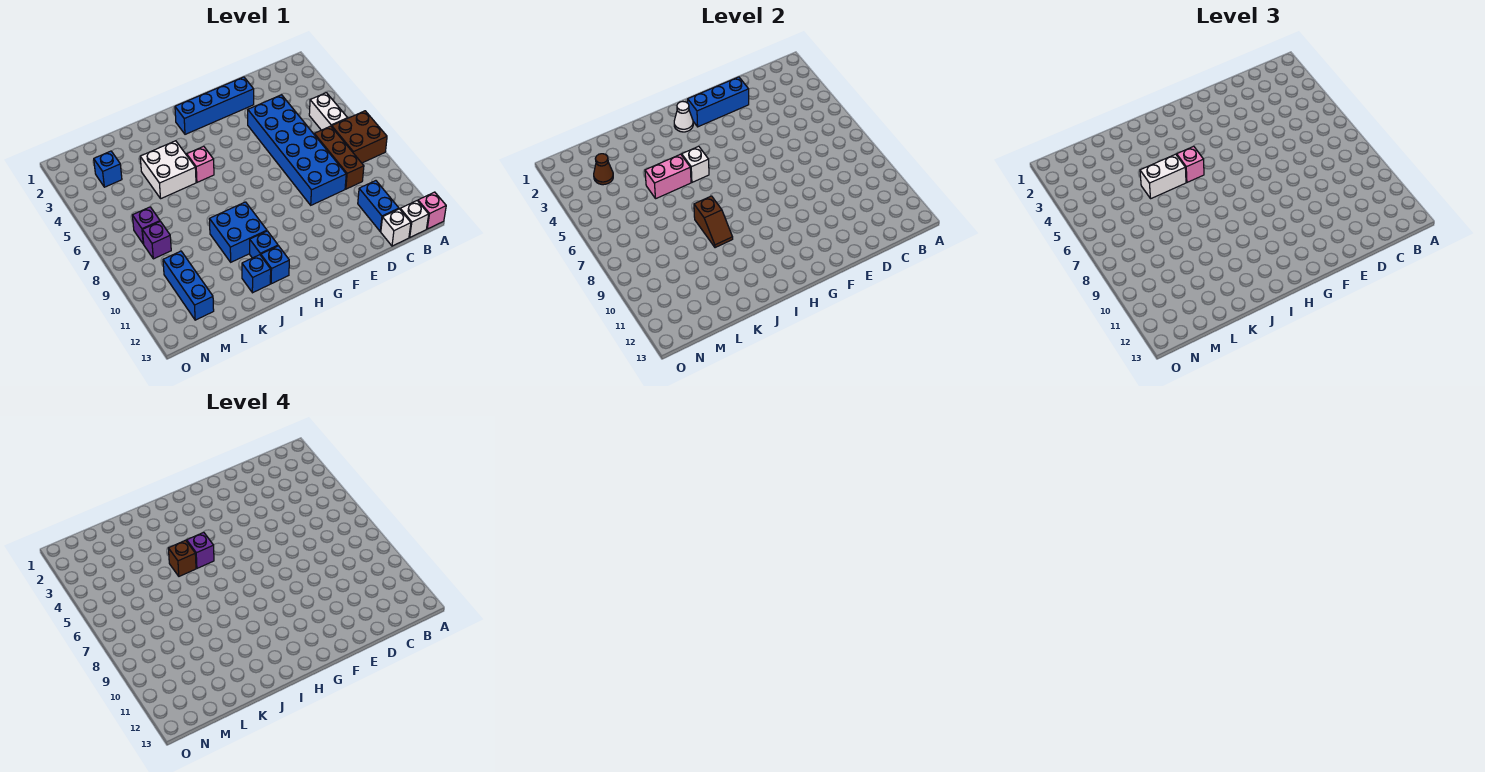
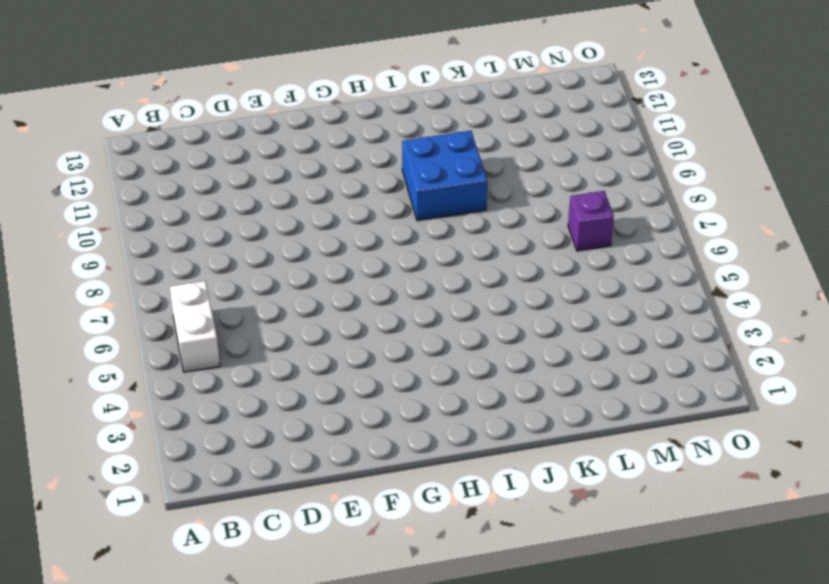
none -> brown brick A7:B8 level 1
none -> pink brick A13 level 1
none -> white brick B13 level 1

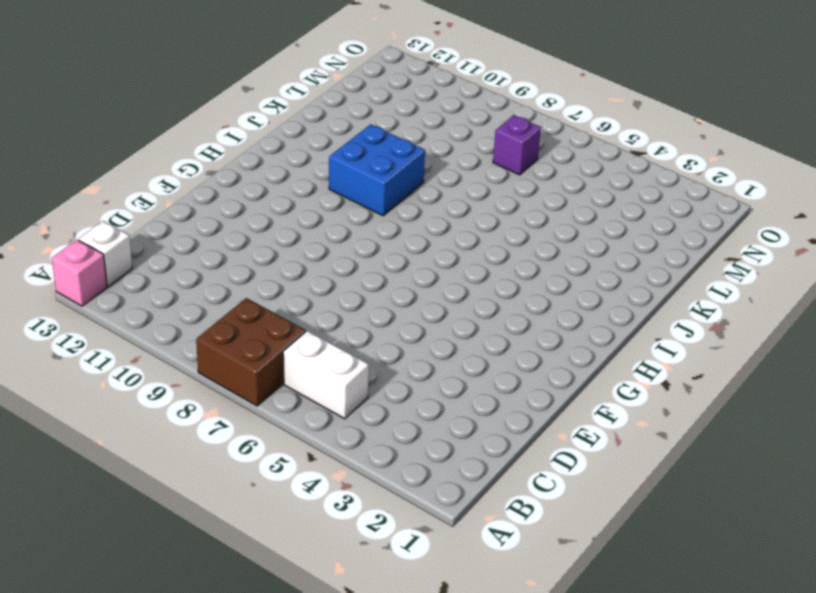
none -> brown brick C7:C9 level 1
none -> blue brick C11:C12 level 1
none -> white brick C13 level 1

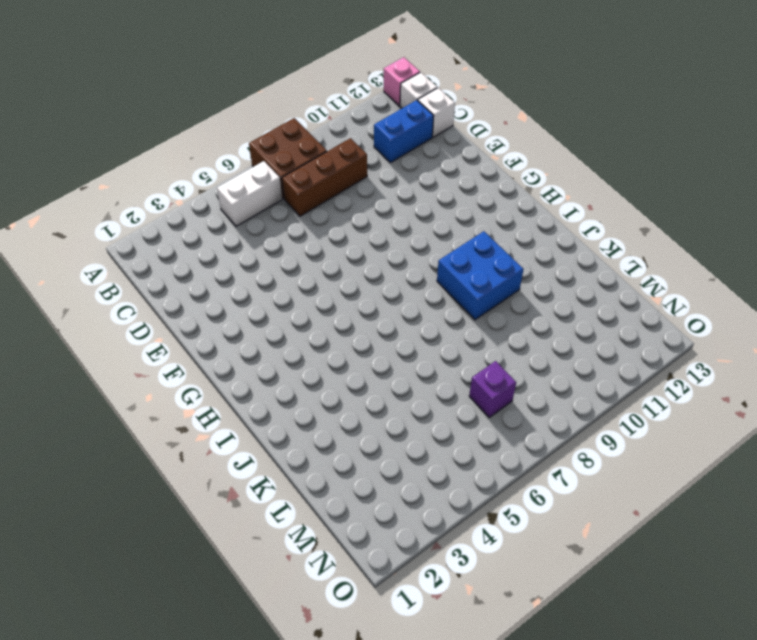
none -> blue brick D4:E9 level 1
none -> blue brick E2:H2 level 1
none -> pink brick I5 level 1

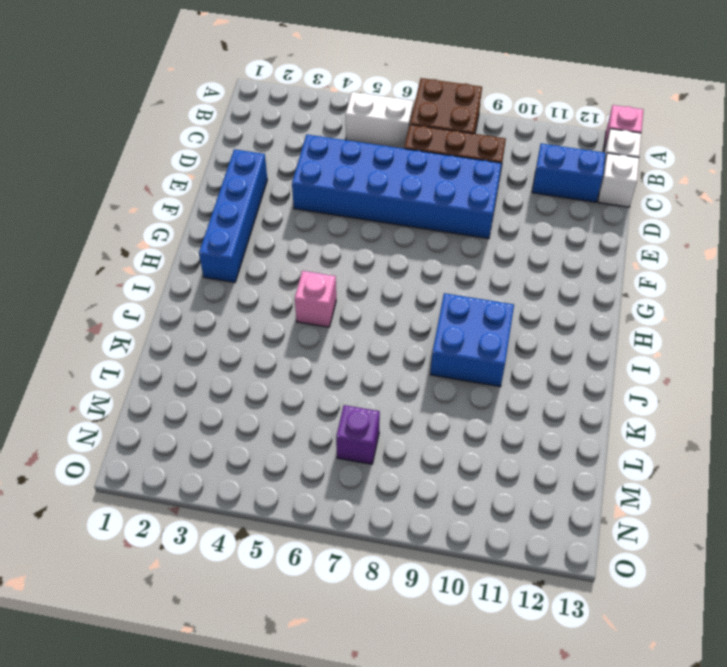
none -> blue brick I11 level 1
none -> blue brick I12 level 1
none -> white brick J4:K5 level 1

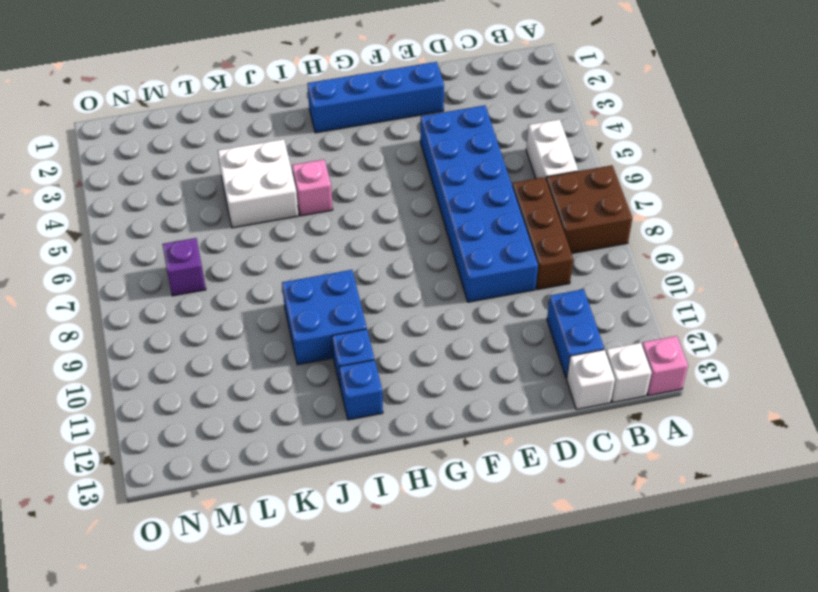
none -> blue brick J12 level 1
none -> blue brick M3 level 1
none -> purple brick M8 level 1

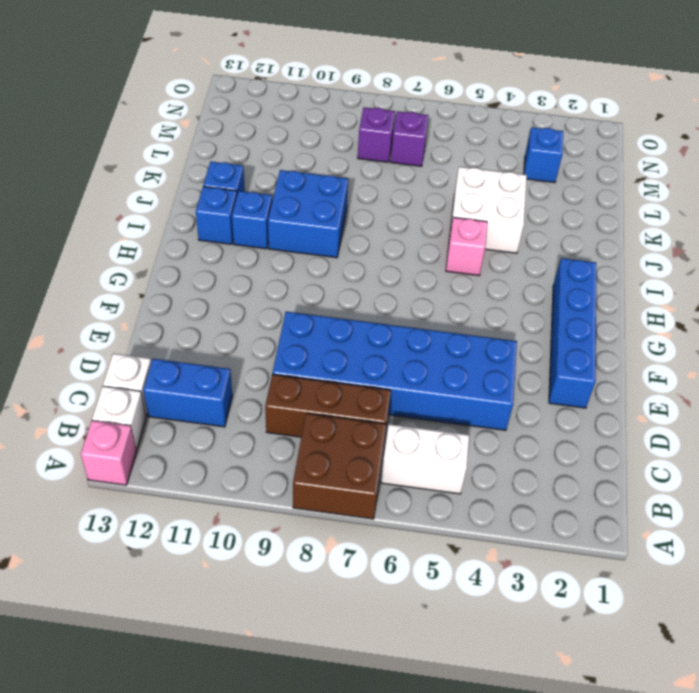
none -> blue brick M10:M12 level 1
none -> blue brick E2:G2 level 2
none -> white cone H2 level 2

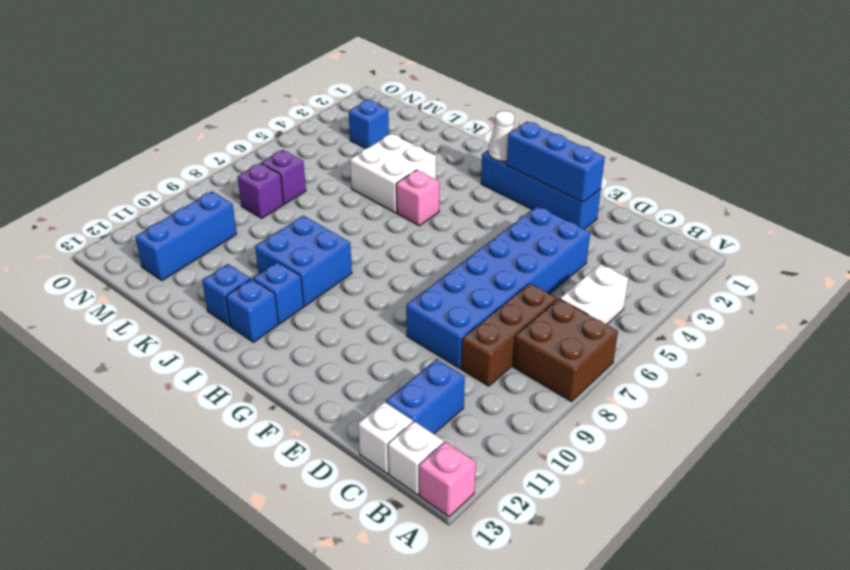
none -> white brick I5 level 2
none -> pink brick J5:K5 level 2
none -> brown slope J8:J9 level 2 top 8

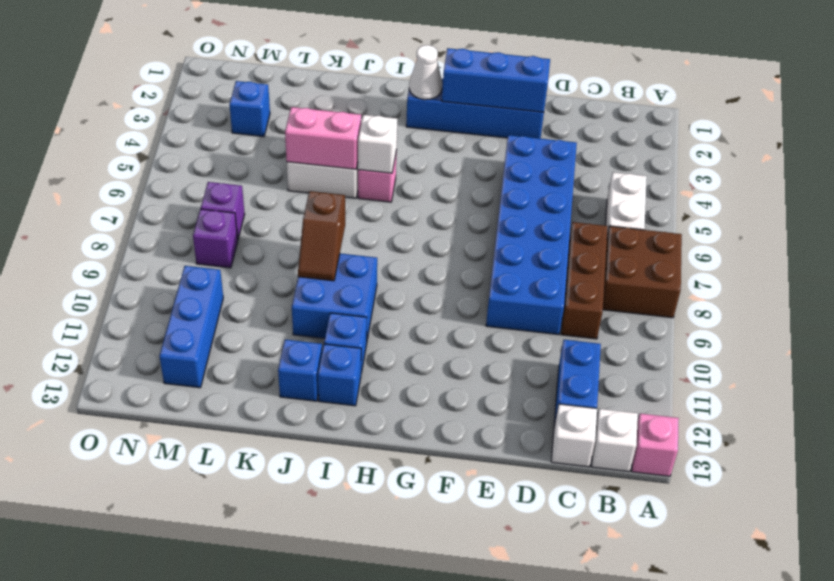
none -> brown cone M3 level 2
none -> pink brick I5 level 3
none -> white brick J5:K5 level 3

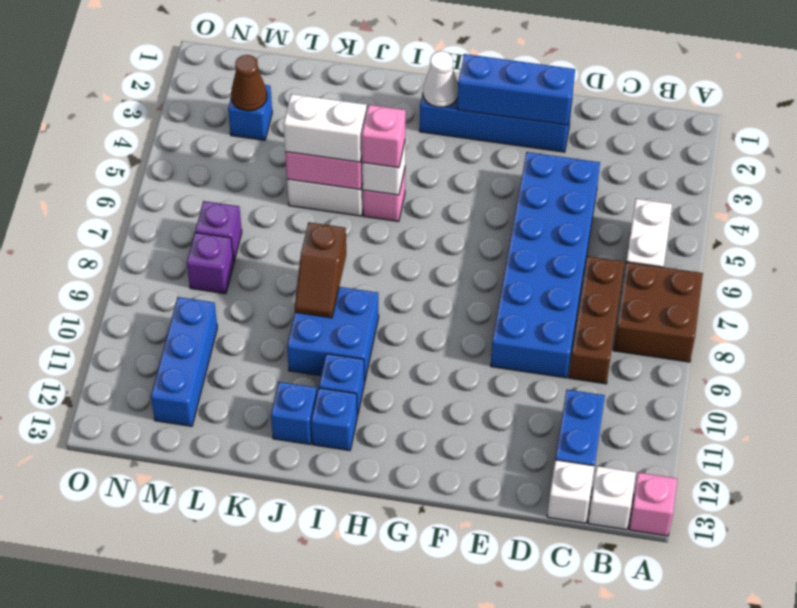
none -> purple brick I5 level 4
none -> brown brick J5 level 4

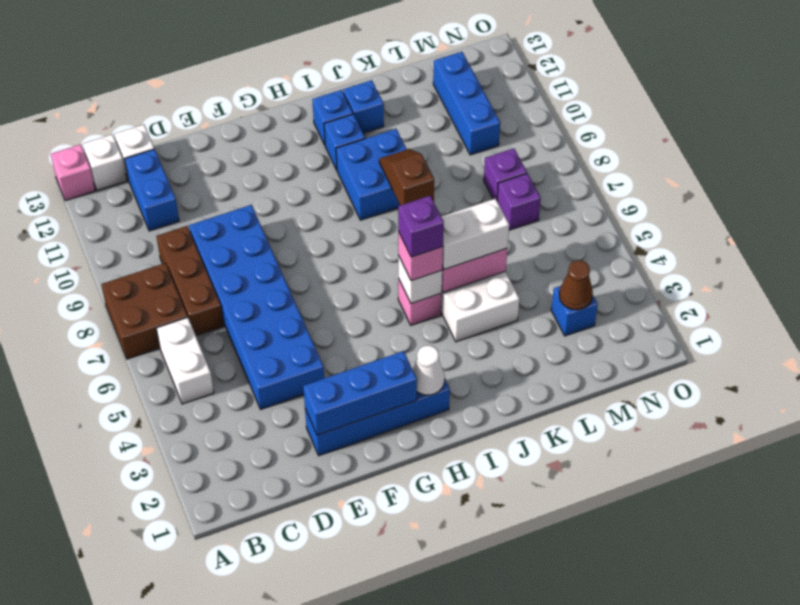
none -> brown brick J5 level 4

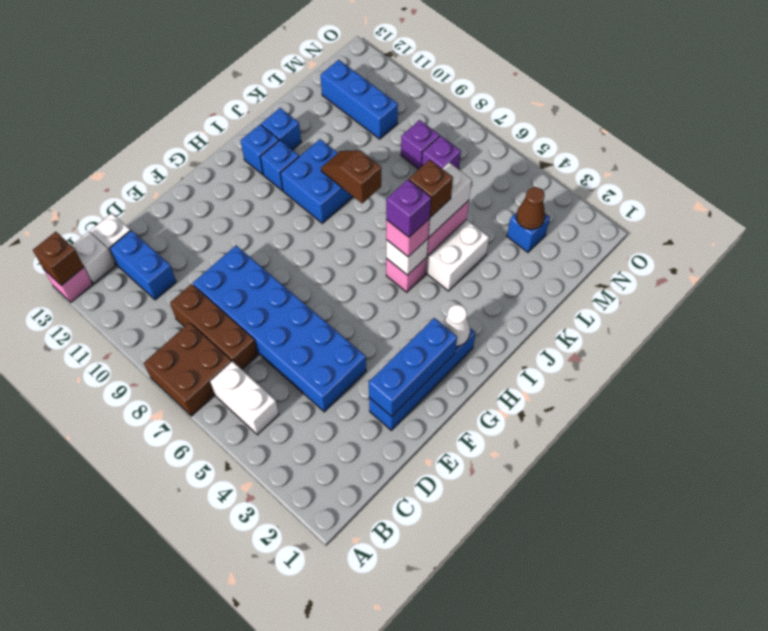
brown brick A13 level 2 -> none

